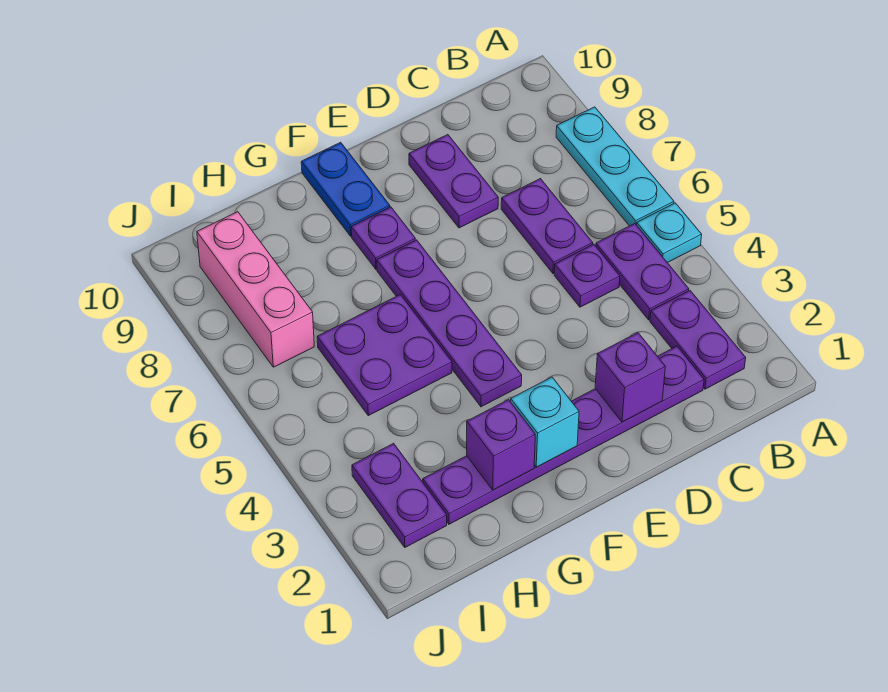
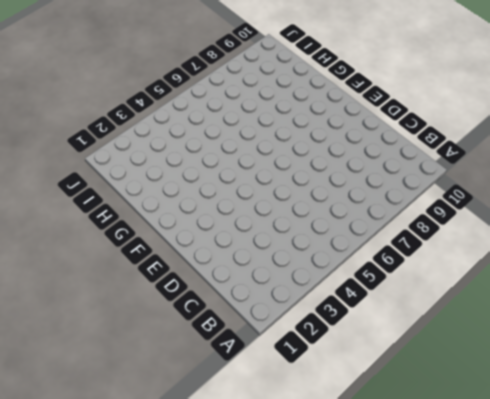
none -> cyan plate A5 level 1
none -> cyan plate A6:A8 level 1
none -> purple plate B2:B3 level 1

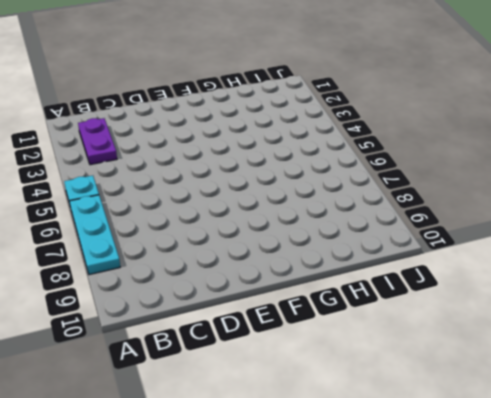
none -> purple plate B4:B5 level 1
none -> purple plate C2:H2 level 1
none -> purple plate C5 level 1

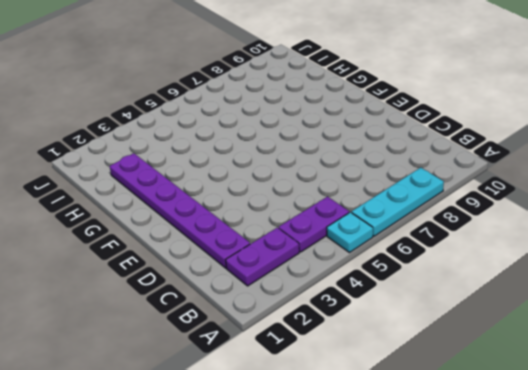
none -> purple plate C5 level 1
none -> purple plate C6:C7 level 1
none -> purple plate D8:D9 level 1

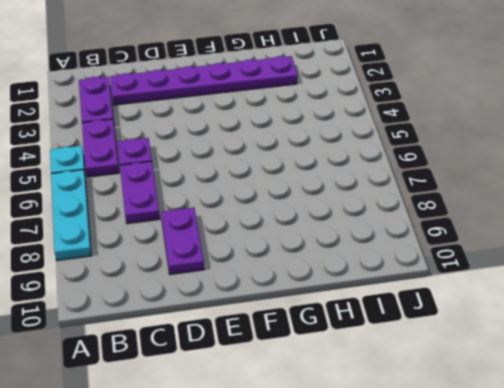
none -> purple plate F4:F7 level 1
none -> purple plate F8 level 1
none -> blue plate F9:F10 level 1

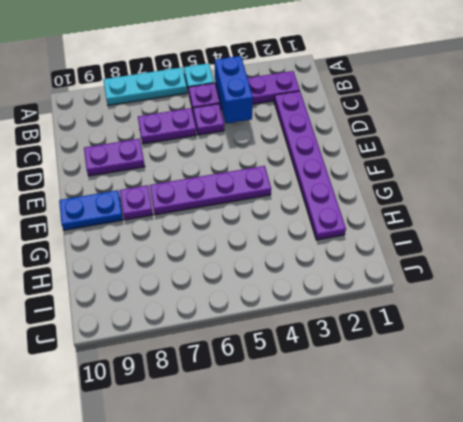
blue brick B4:C4 level 2 -> none
none -> purple plate G5:H6 level 1
none -> purple plate I2:I3 level 1
none -> pink brick I7:I9 level 1

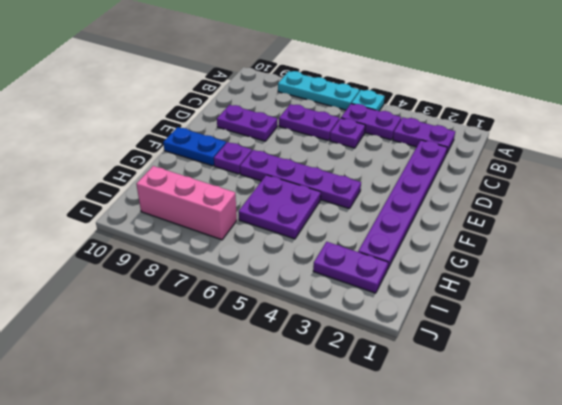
none -> purple brick D2 level 2
none -> cyan brick F2 level 2
none -> purple brick G2 level 2

